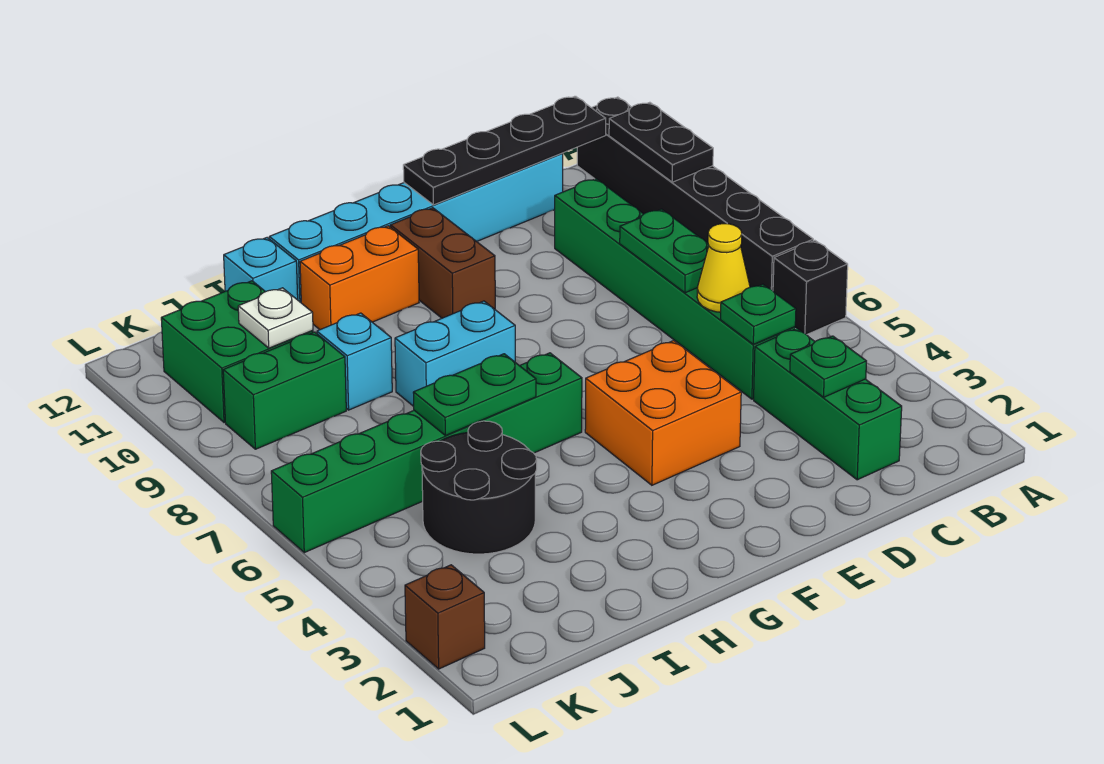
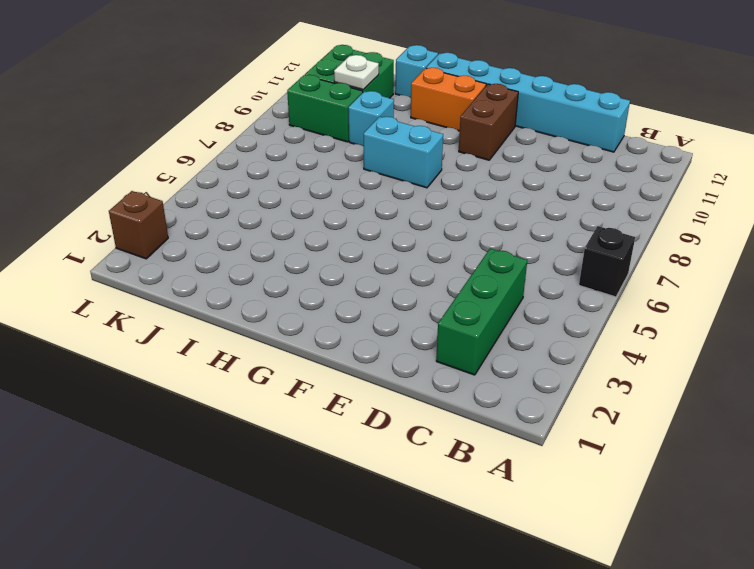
none -> black brick A7:A12 level 1
none -> green brick C5:C10 level 1
none -> orange brick E4:F5 level 1

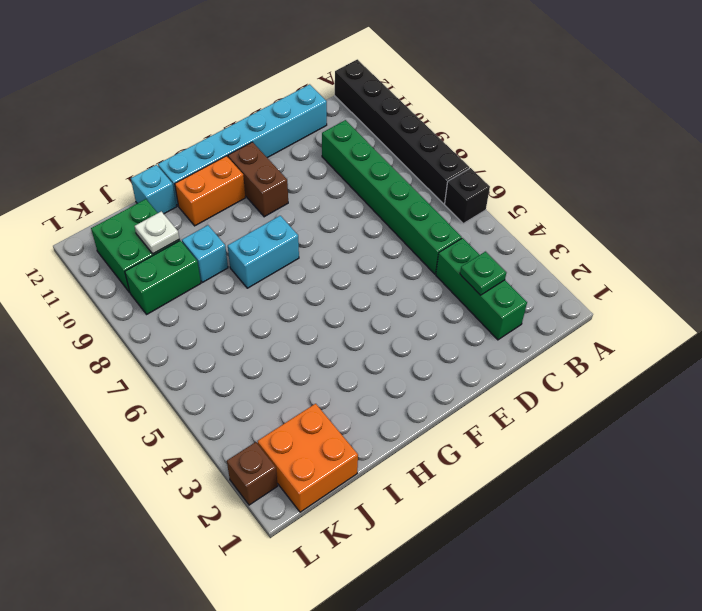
orange brick J1:K2 level 1 -> orange brick E4:F5 level 1
none -> green brick G6:L6 level 1
none -> black round brick I4:J5 level 1
none -> black plate A10:A11 level 2

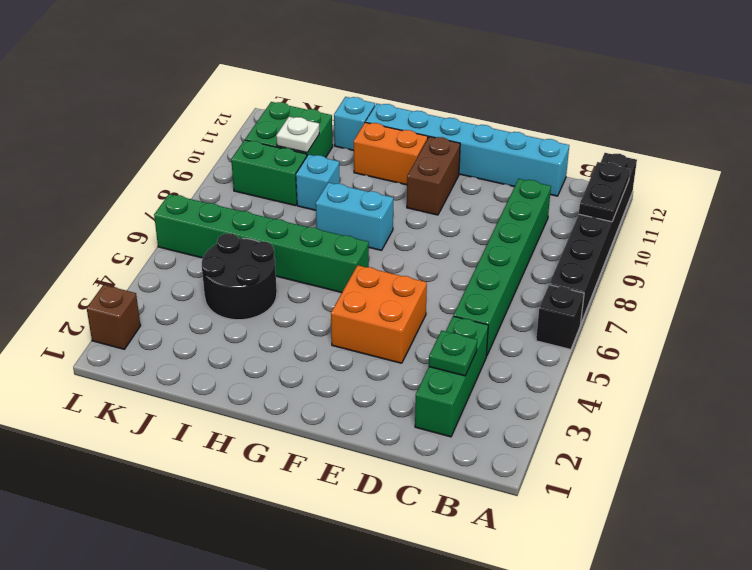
none -> black plate B12:E12 level 2
none -> green plate C5 level 2
none -> yellow cone C6 level 2

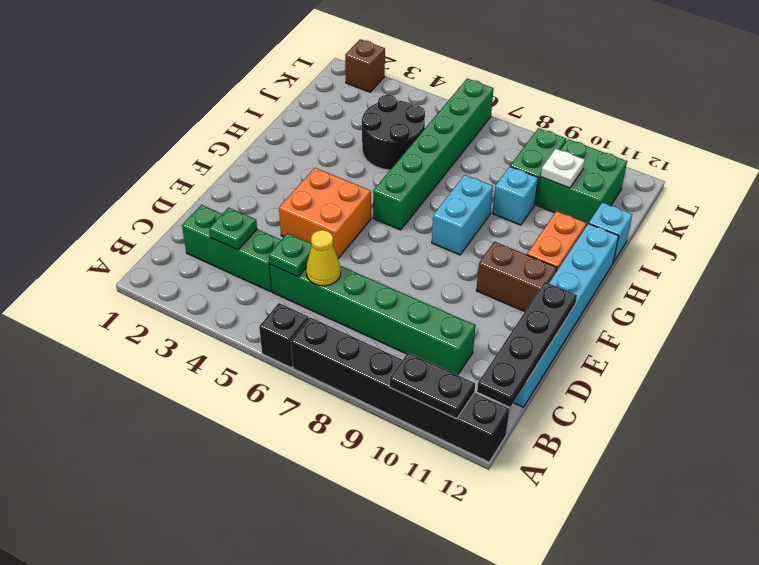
none -> green plate C7:C8 level 2
none -> green plate H6:I6 level 2

